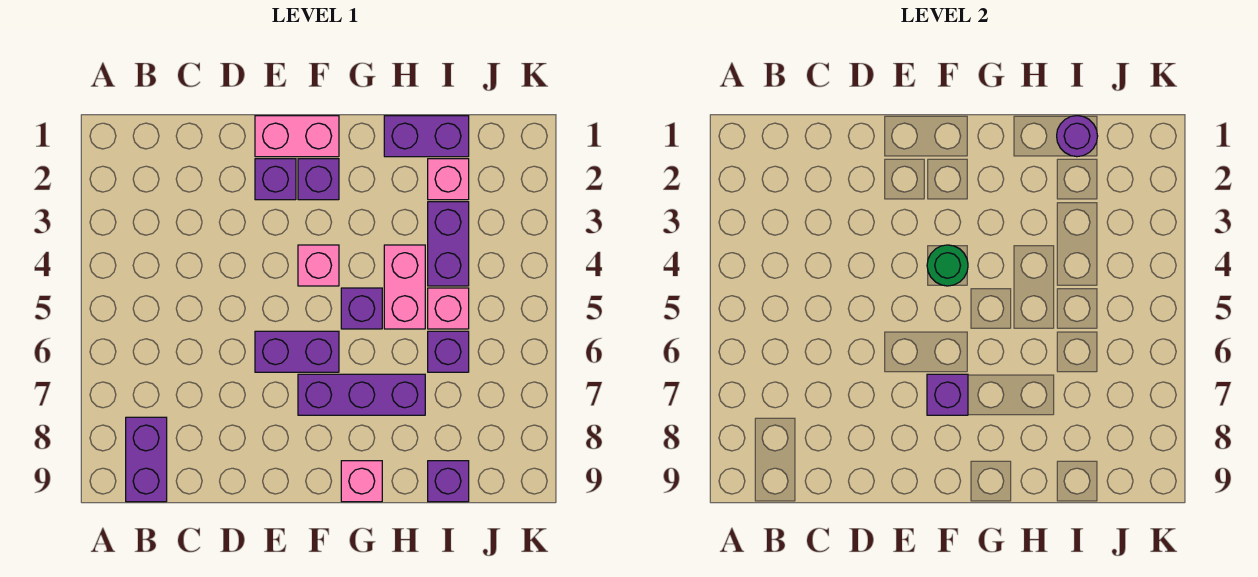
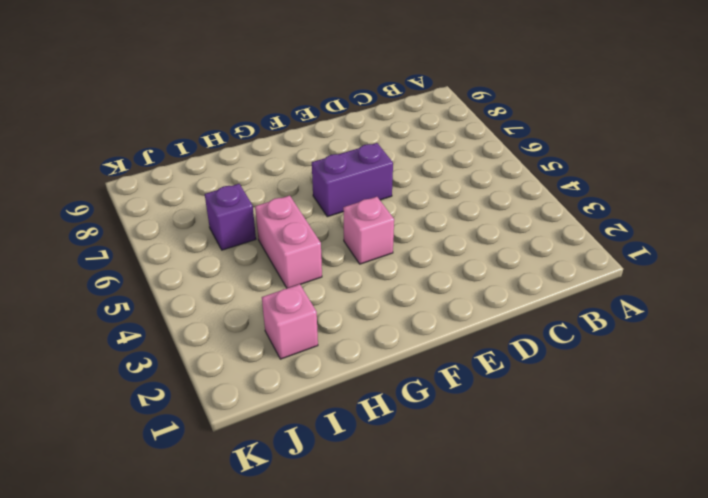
none -> purple brick B8:B9 level 1
none -> pink brick E1:F1 level 1
none -> purple brick E2 level 1

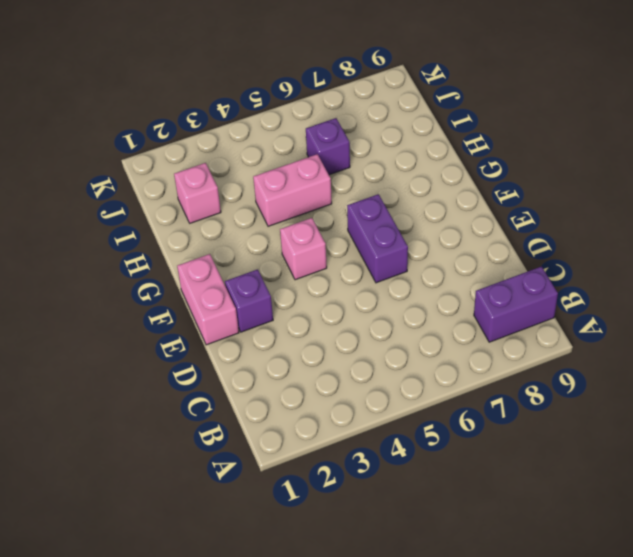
none -> purple brick F2 level 1
none -> purple brick F7:H7 level 1
none -> purple brick G5 level 1

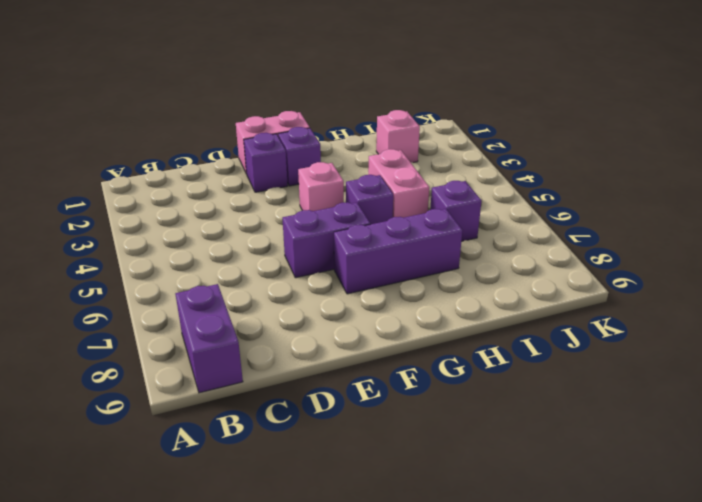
none -> pink brick G9 level 1
none -> purple brick H1:I1 level 1
none -> purple brick I3:I4 level 1

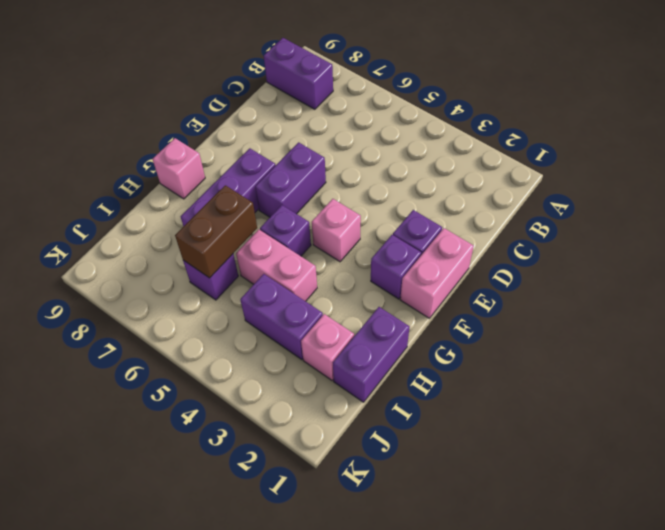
brown brick H6:I6 level 2 -> none
none -> pink brick I5 level 1
none -> purple brick I9 level 1
none -> green round brick F4 level 2

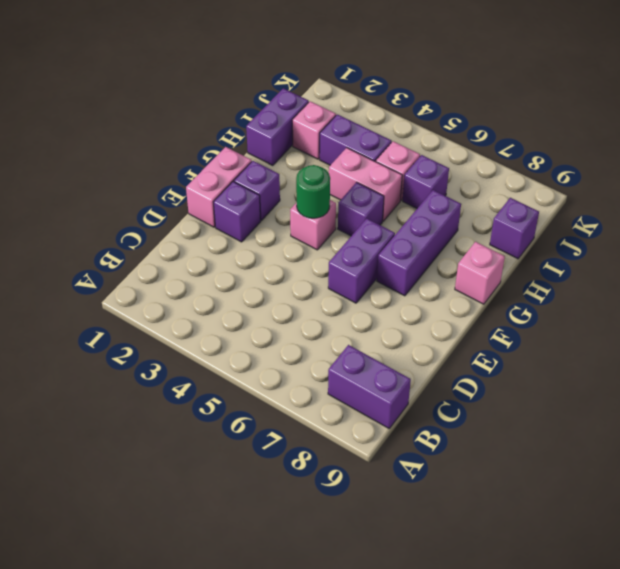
none -> purple brick F7 level 2
none -> purple round brick I1 level 2

